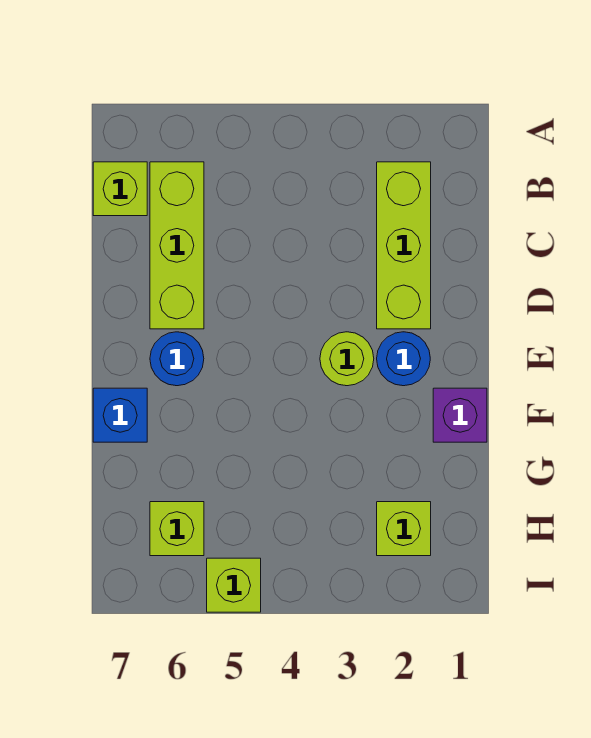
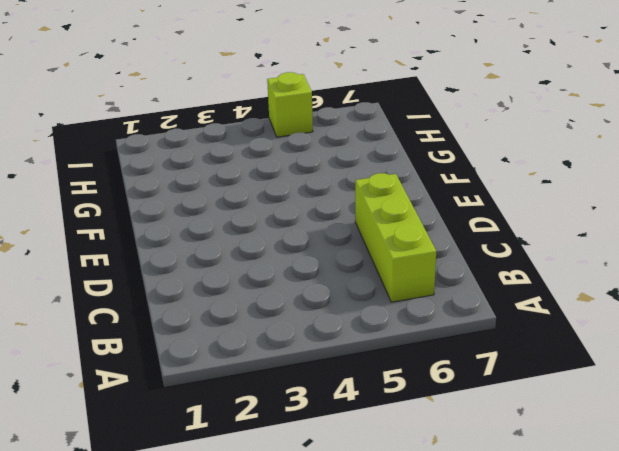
none -> lime brick B2:D2 level 1
none -> lime brick B7 level 1

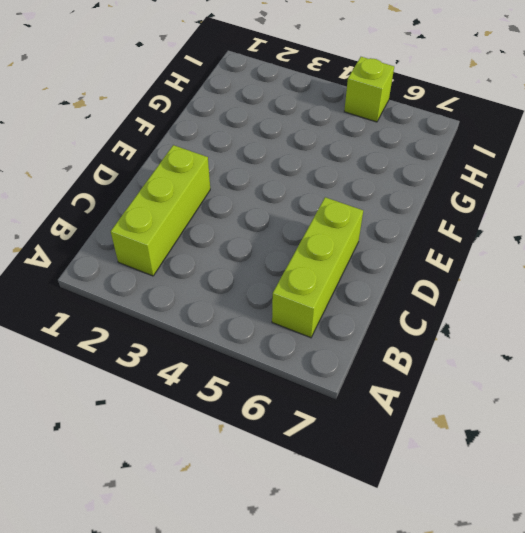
none -> lime brick B7 level 1
none -> blue round brick E2 level 1

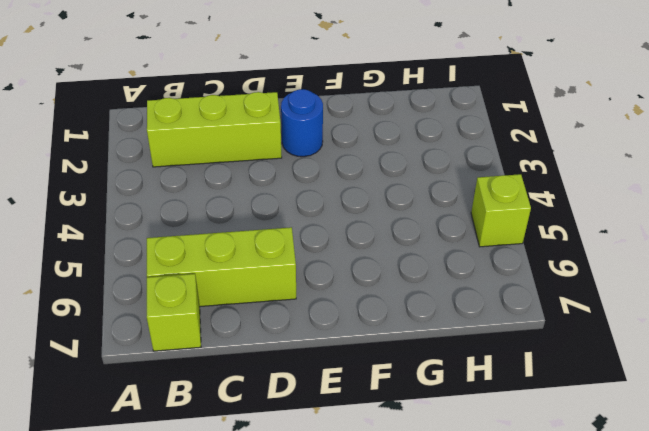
none -> lime round brick E3 level 1
none -> blue round brick E6 level 1

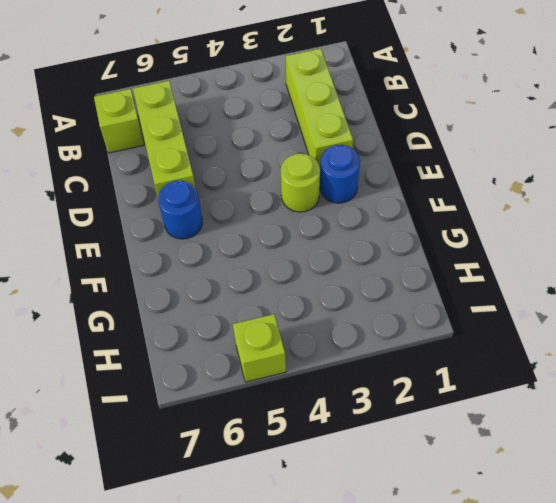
none -> purple brick F1 level 1
none -> blue brick F7 level 1

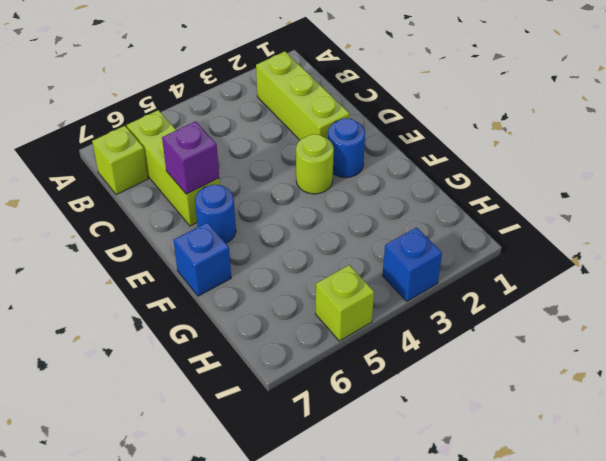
purple brick D6 level 2 -> purple brick F1 level 1
blue brick I3 level 1 -> none
none -> lime brick H2 level 1
none -> lime brick H6 level 1

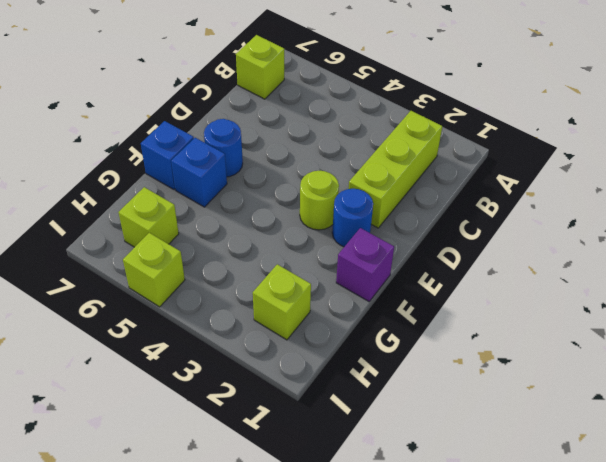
blue brick F6 level 1 -> none
none -> lime brick B6:D6 level 1

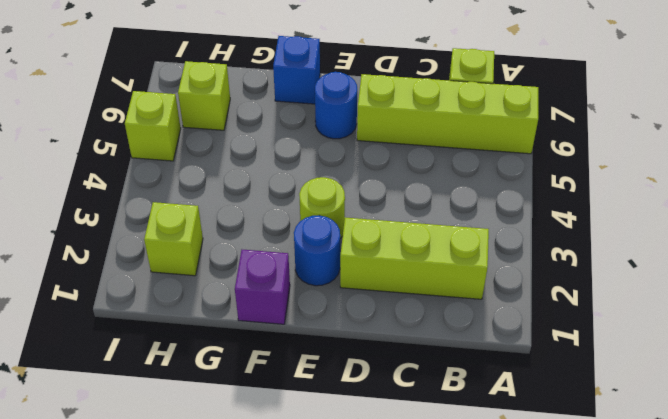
lime brick A6:D6 level 1 -> lime brick B6:D6 level 1

